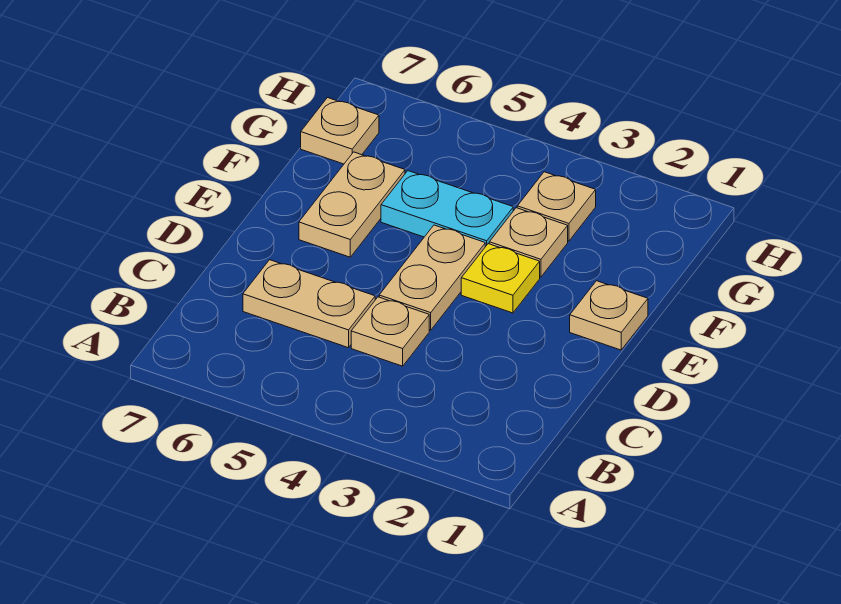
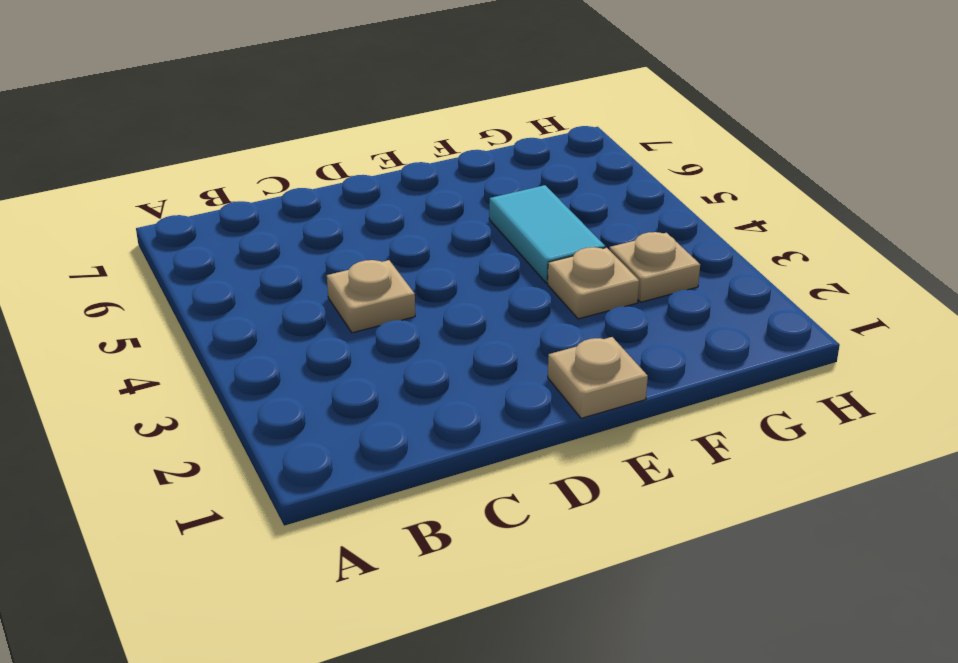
cyan tile F4:F5 level 1 -> cyan plate F4:F5 level 1
none -> tan plate C5:C6 level 1
none -> tan plate D4:E4 level 1

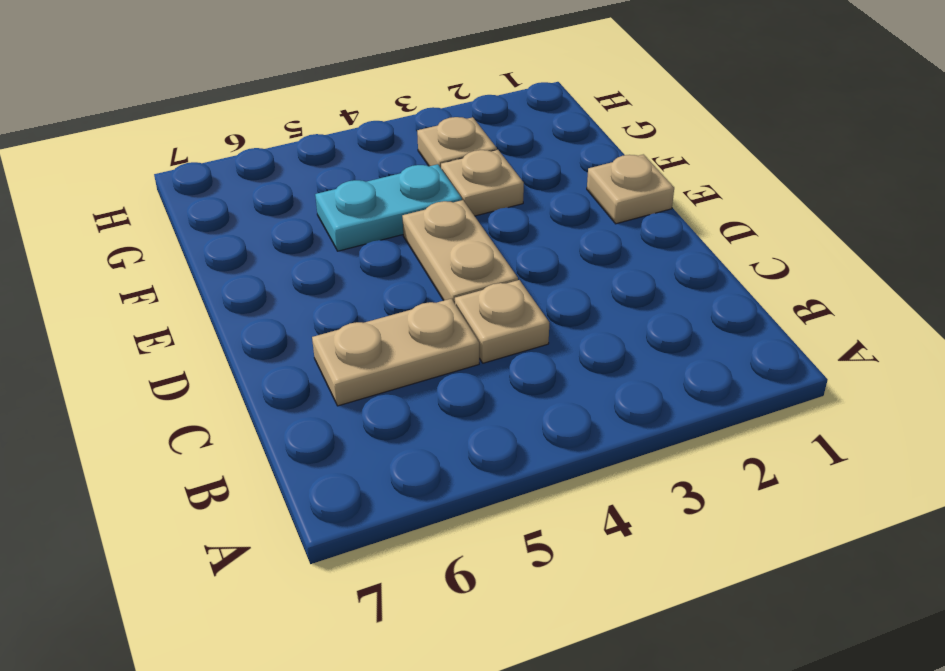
none -> yellow plate E3 level 1
none -> tan plate E6:F6 level 1

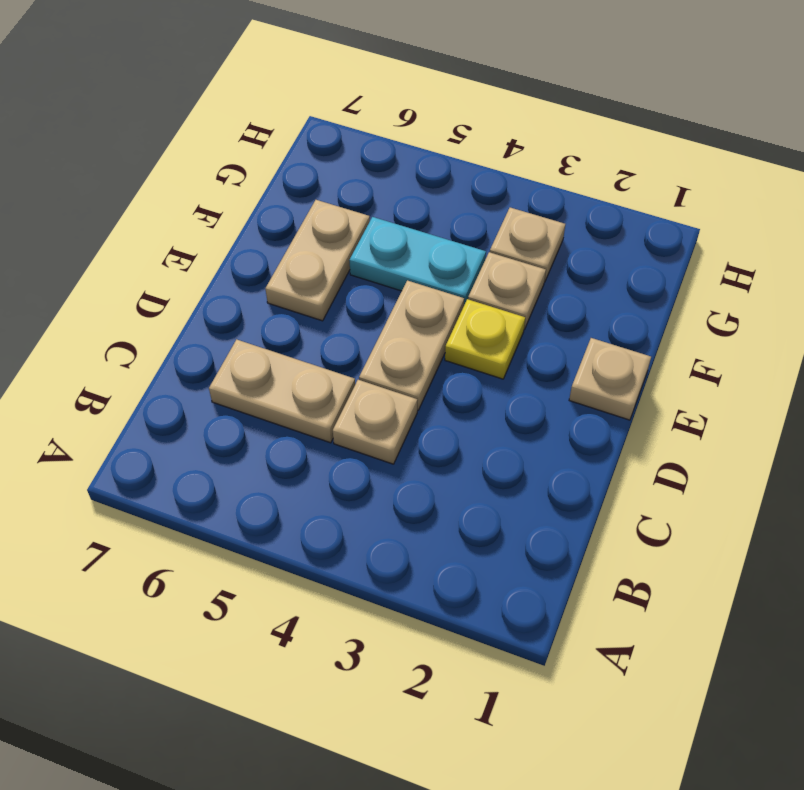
none -> tan plate G7 level 1

